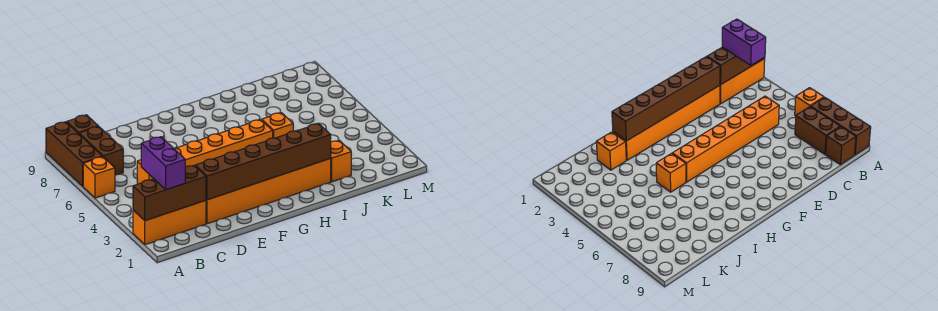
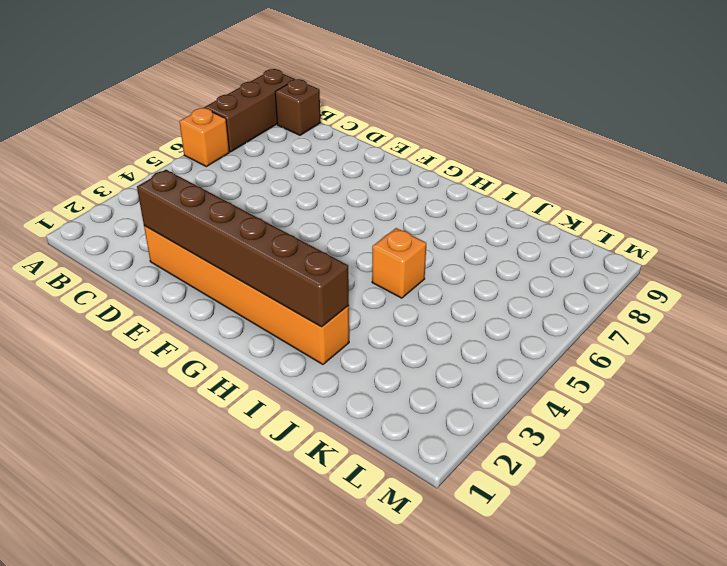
none -> orange brick A2:C2 level 1
none -> brown brick B7:B8 level 1
none -> orange brick C5:H5 level 1

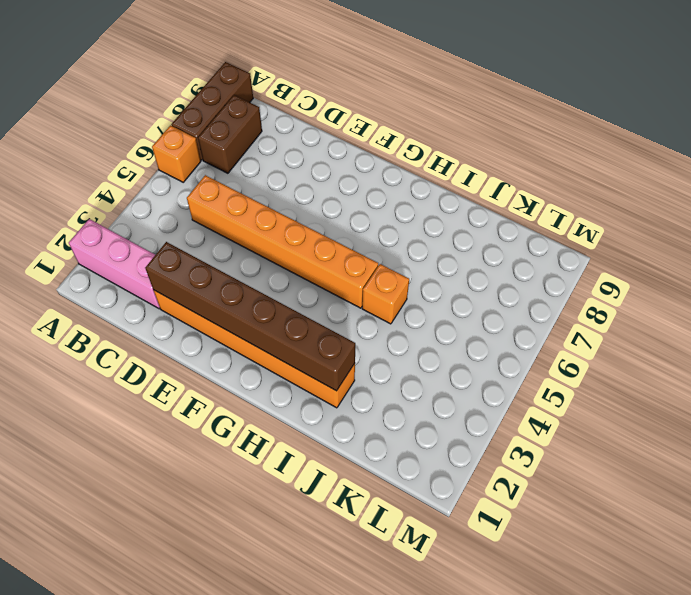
pink brick A2:C2 level 1 -> orange brick A2:C2 level 1
none -> brown brick B9 level 1
none -> orange brick J2 level 1
none -> brown brick A2:C2 level 2

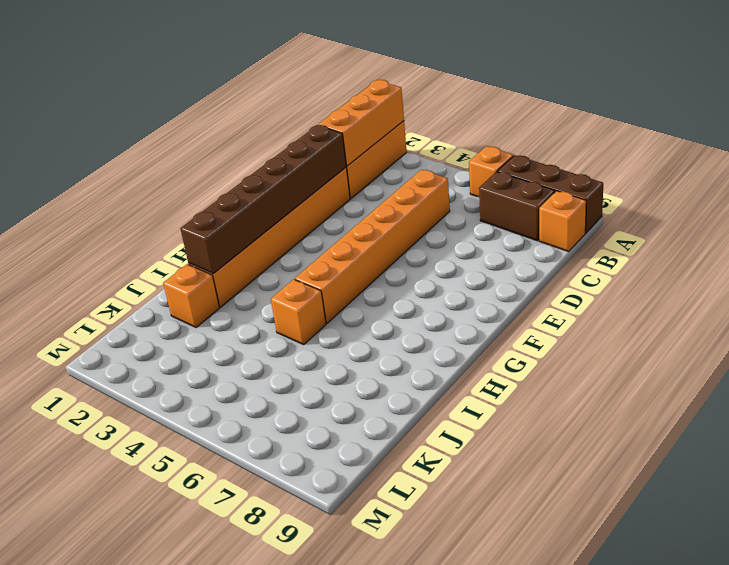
orange brick A2:C2 level 2 -> brown brick A2:C2 level 2
orange brick B9 level 1 -> brown brick B9 level 1
none -> purple brick B2:B3 level 3

